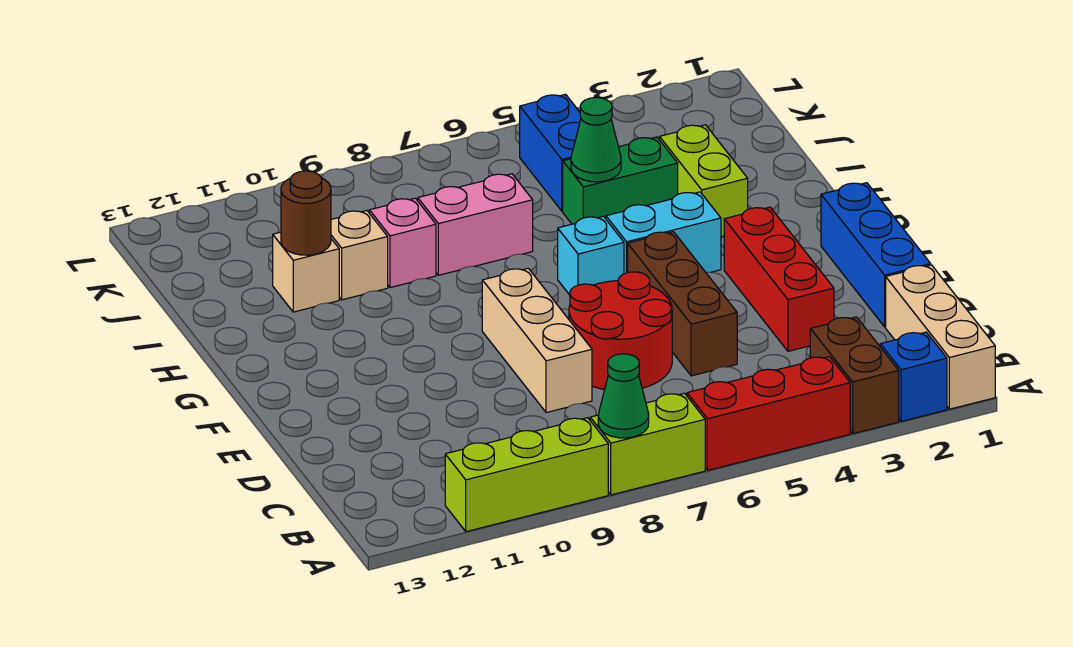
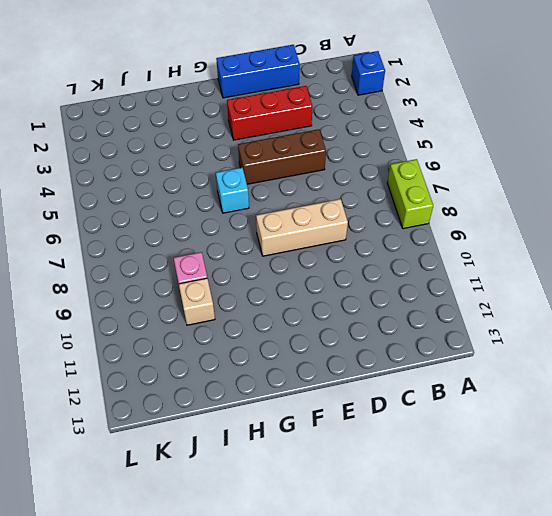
none -> tan brick A1:C1 level 1
none -> brown brick A3:B3 level 1
none -> red brick A4:A6 level 1

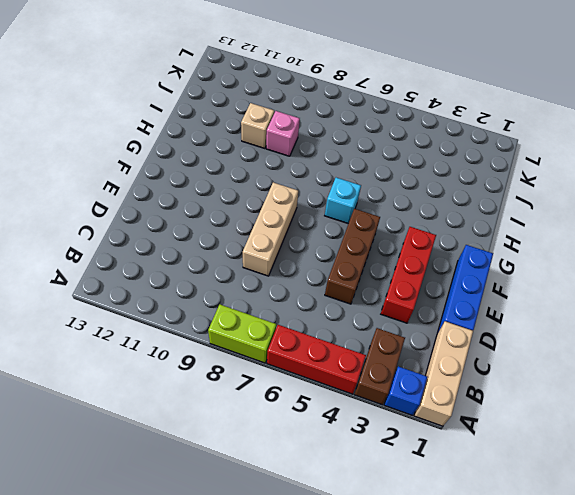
none -> lime brick A9:A11 level 1
none -> red round brick D6:E7 level 1
none -> cyan brick G4:G5 level 1

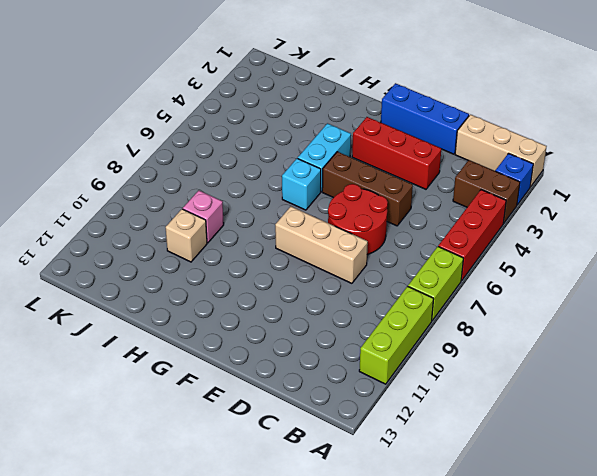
none -> lime brick H3:I3 level 1
none -> green brick I4:I5 level 1
none -> pink brick I7:I8 level 1

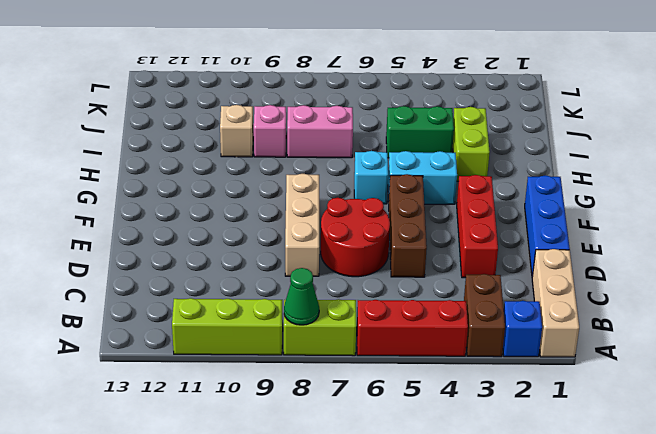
none -> tan brick I11 level 1
none -> blue brick J5:K5 level 1
none -> green cone I5 level 2

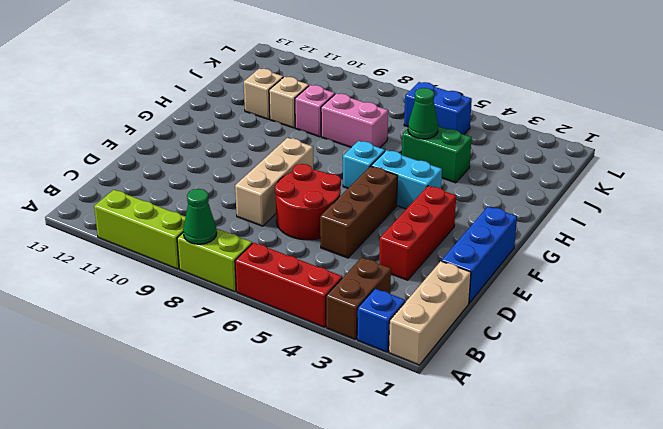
blue brick K5:K6 level 1 -> blue brick J5:K5 level 1
none -> lime brick H3:I3 level 1
none -> brown round brick I11 level 2

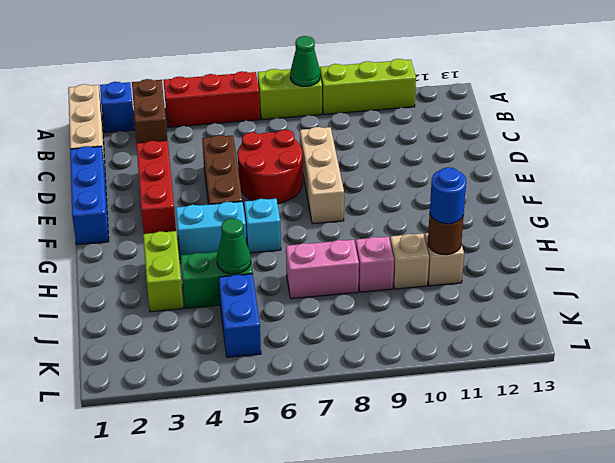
blue round brick I11 level 3 -> none

